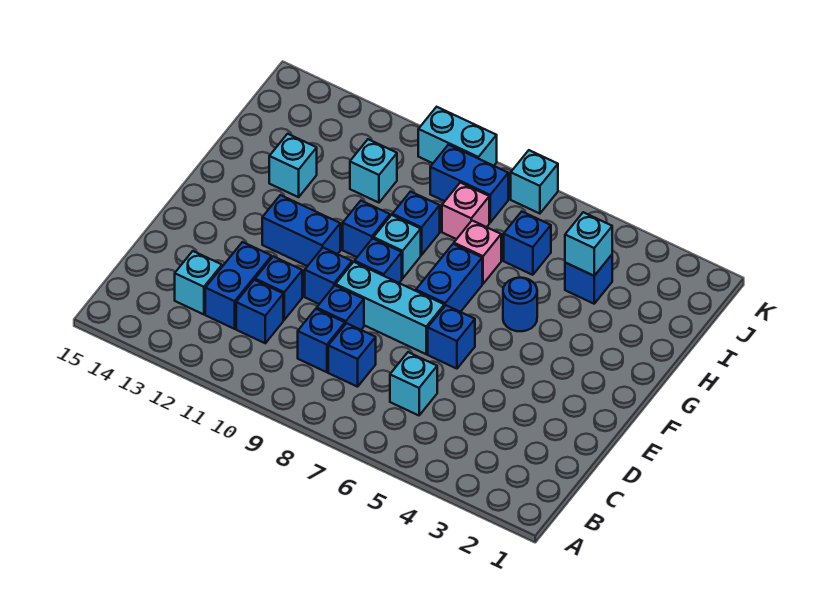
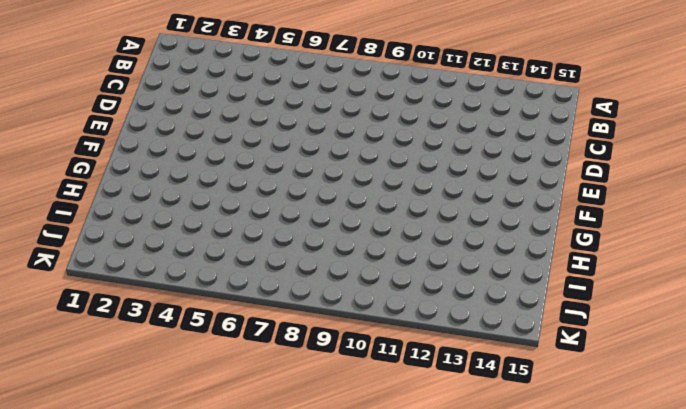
none -> cyan brick C6 level 1
none -> blue brick C8 level 1
none -> blue brick C9 level 1

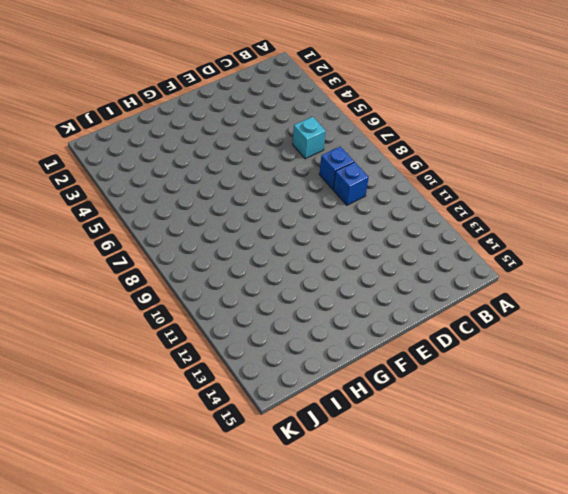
none -> blue brick C11 level 1
none -> blue brick C12:D12 level 1
none -> cyan brick C13 level 1

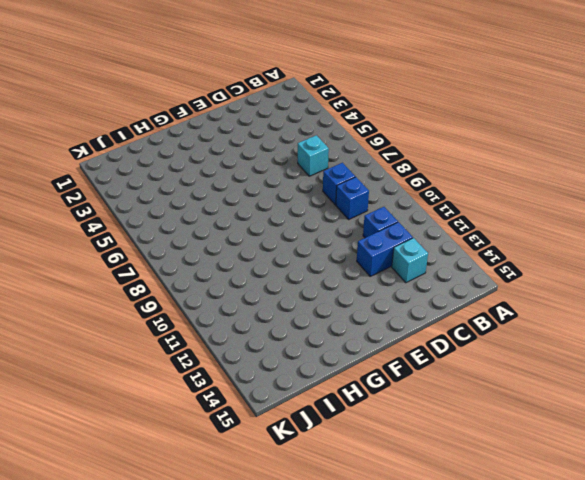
none -> blue brick D9 level 1
none -> blue brick D11 level 1
none -> blue brick E6 level 1

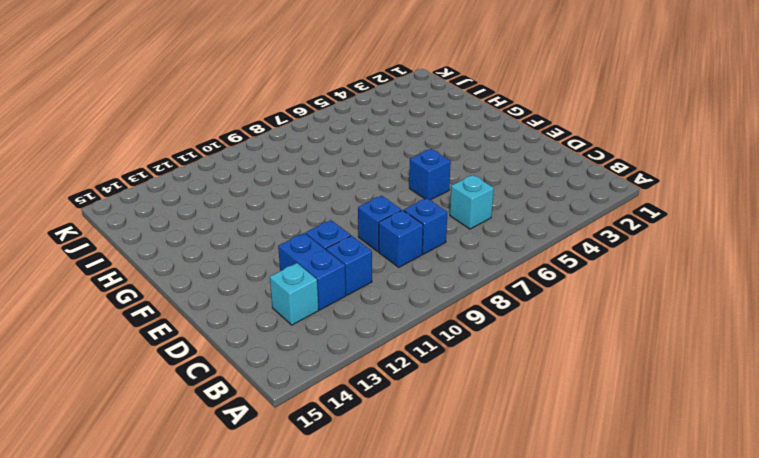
none -> cyan brick E7:E9 level 1
none -> blue brick E10 level 1
none -> blue brick F7:G7 level 1

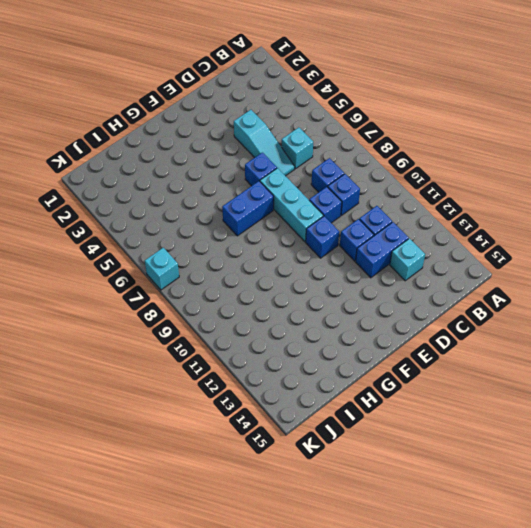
cyan slope D4:D6 level 1 top 4 -> none
none -> blue brick F9 level 1
none -> blue brick F11:F12 level 1
none -> blue round brick G5 level 1

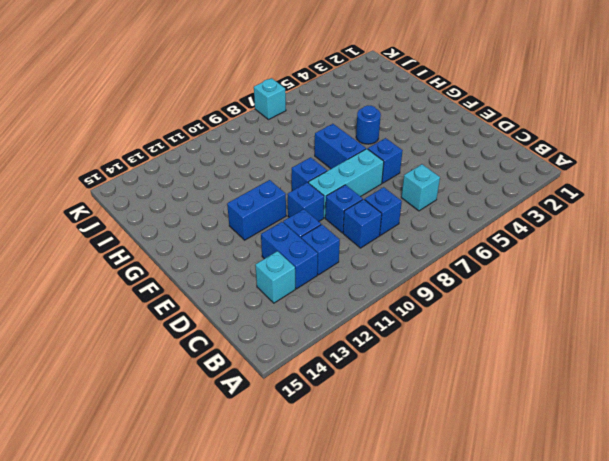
none -> cyan brick G9 level 1
none -> blue brick G10 level 1
none -> pink brick H7 level 1

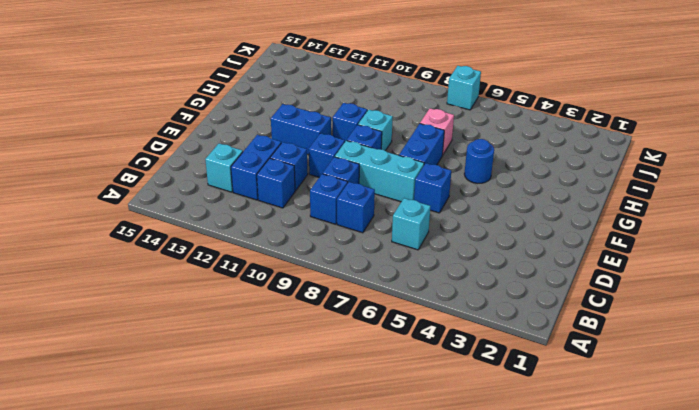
none -> blue brick H9 level 1
none -> cyan brick H13 level 1
none -> blue brick I4 level 1

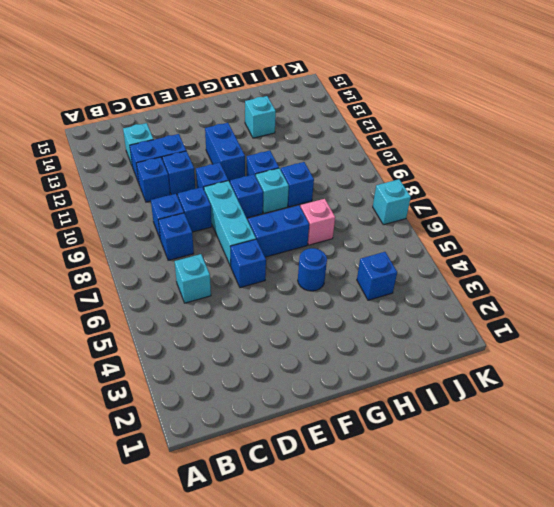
none -> blue brick I6 level 1
none -> pink brick I8 level 1
none -> cyan brick I11 level 1

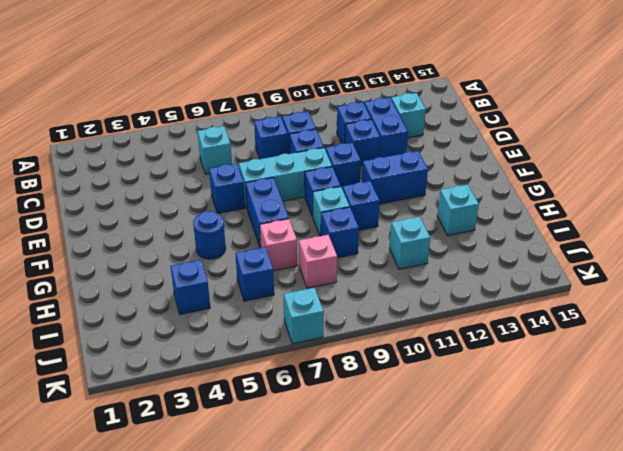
none -> blue brick J8:J9 level 1
none -> cyan brick K9:K10 level 1
none -> cyan brick I4 level 2

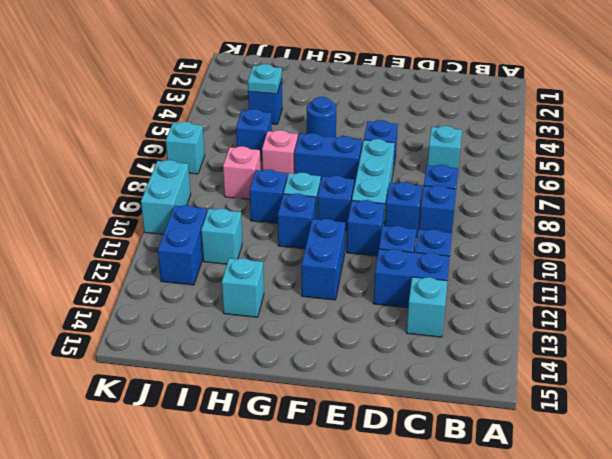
cyan plate I4 level 2 -> cyan brick I4 level 2
blue brick J11:J12 level 1 -> blue brick J8:J9 level 1

